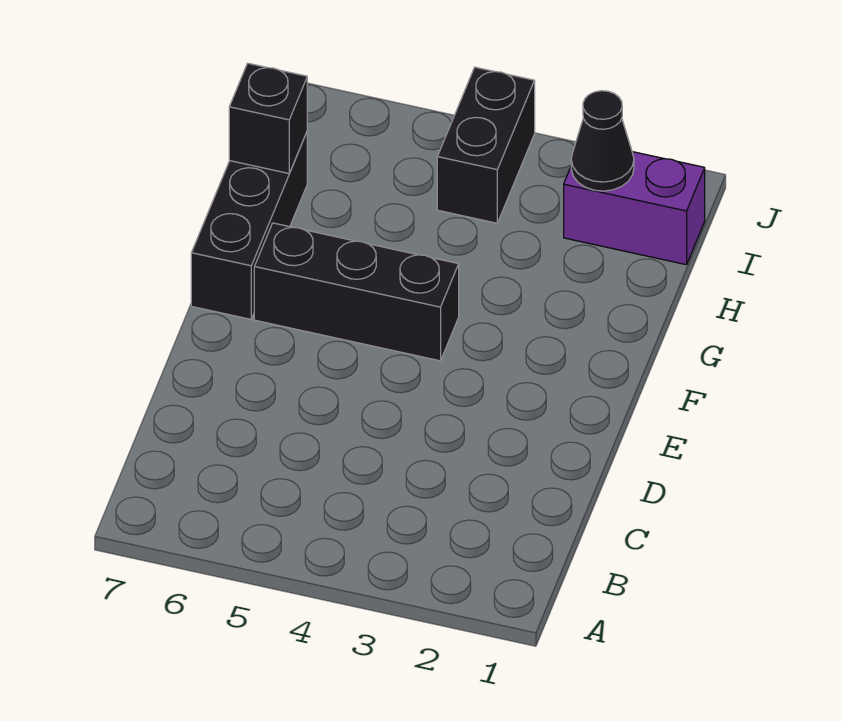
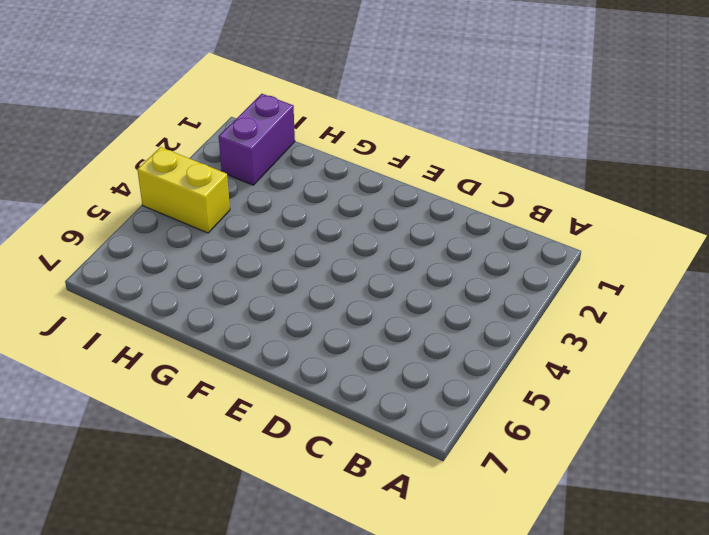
yellow brick I4:J4 level 1 -> black brick I4:J4 level 1
none -> black brick F4:F6 level 1
none -> black brick F7:H7 level 1

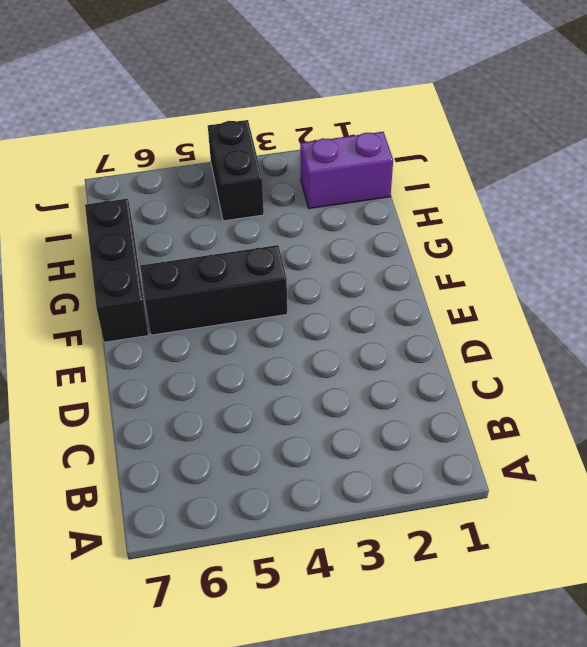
none -> black brick H7 level 2
none -> black cone I2 level 2

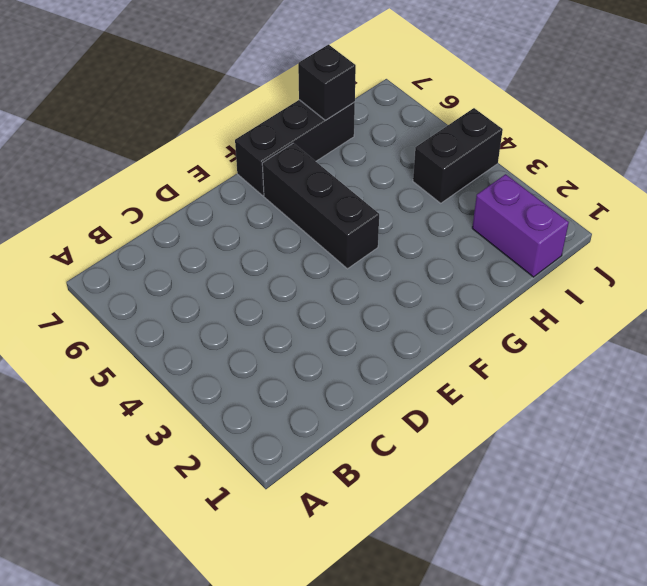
none -> black cone I2 level 2

